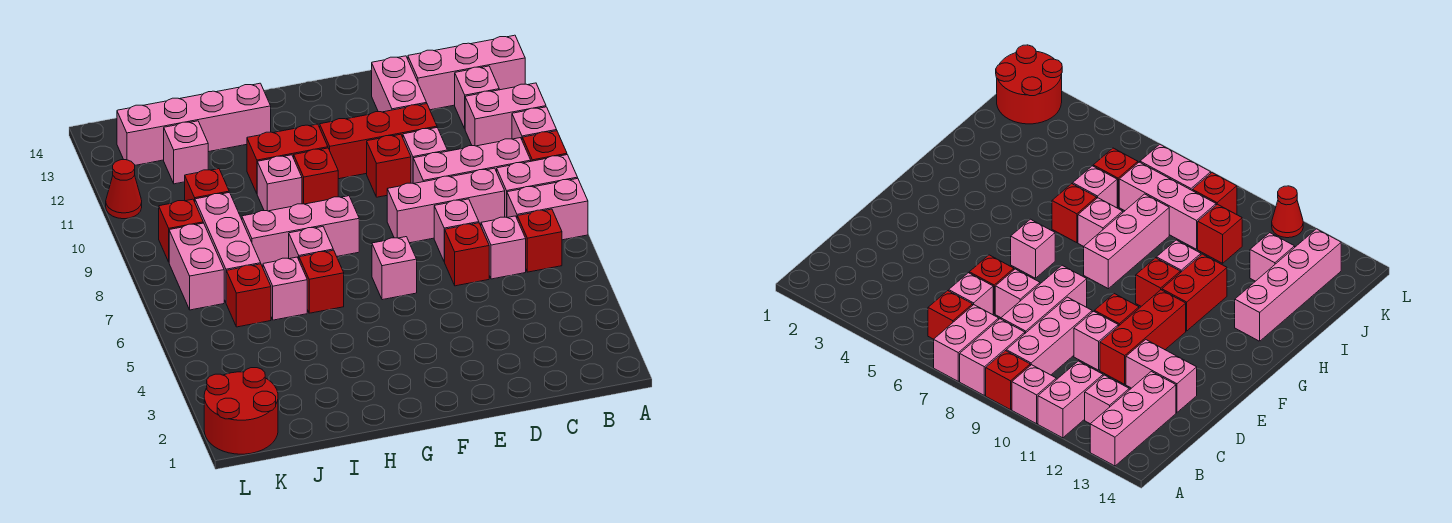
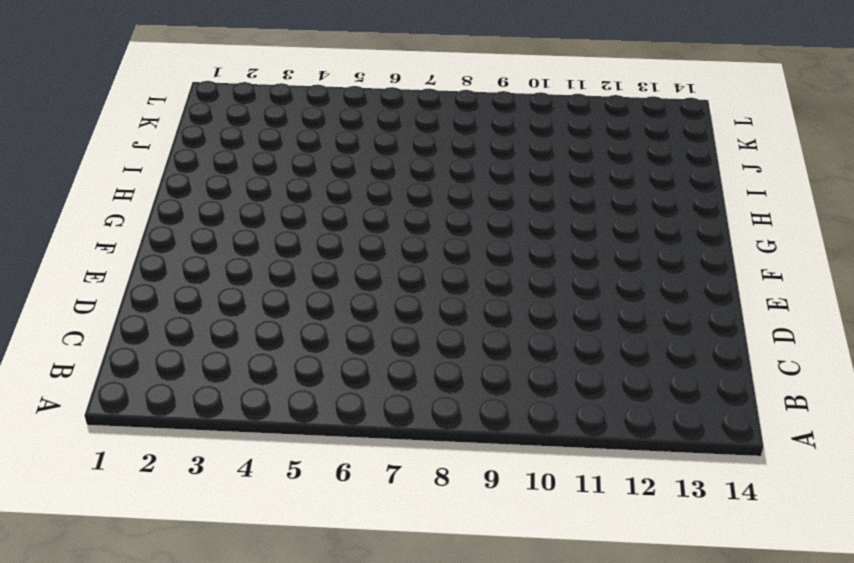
none -> pink brick A7:B7 level 1
none -> pink brick A8:B8 level 1
none -> red brick A9 level 1
none -> pink brick A10 level 1

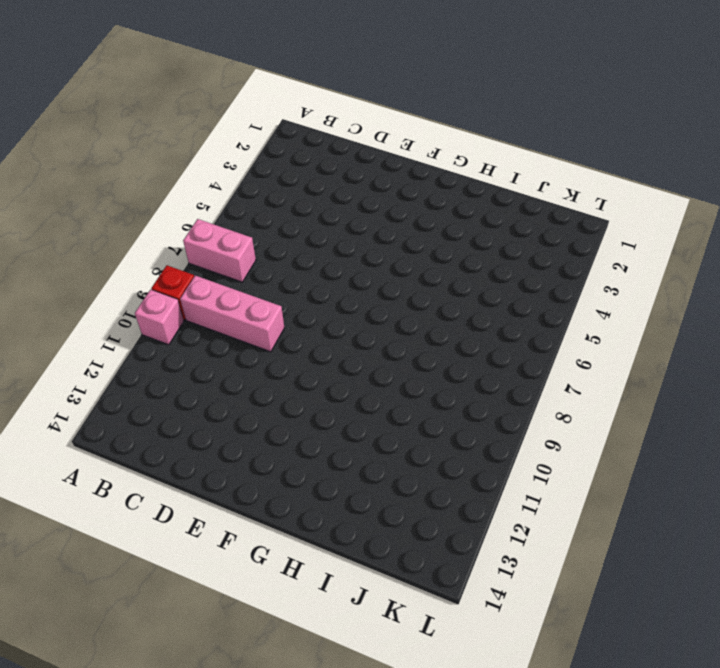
none -> pink brick A8:B8 level 1
none -> pink brick A11:B11 level 1
none -> pink brick A13:C13 level 1
none -> red brick B6 level 1

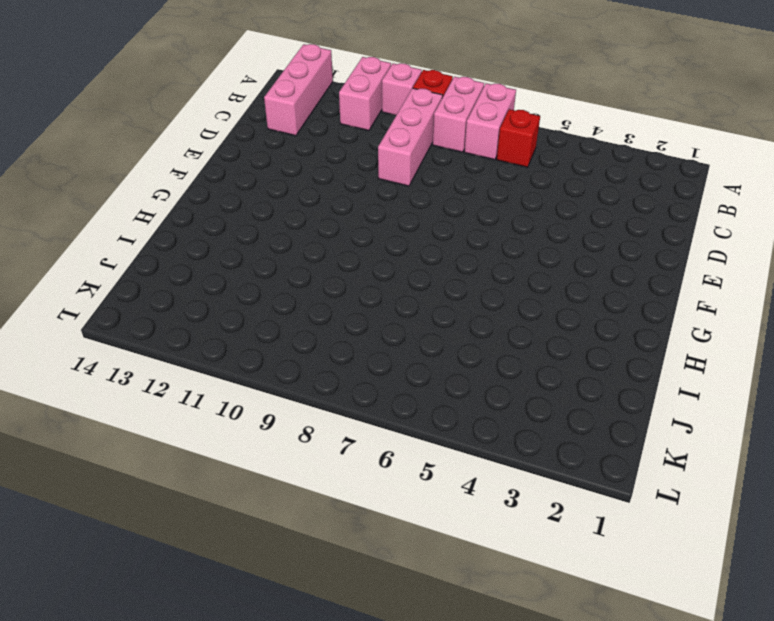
none -> pink brick B12 level 1
none -> pink brick C6 level 1
none -> pink brick C8:E8 level 1
none -> red brick D6 level 1

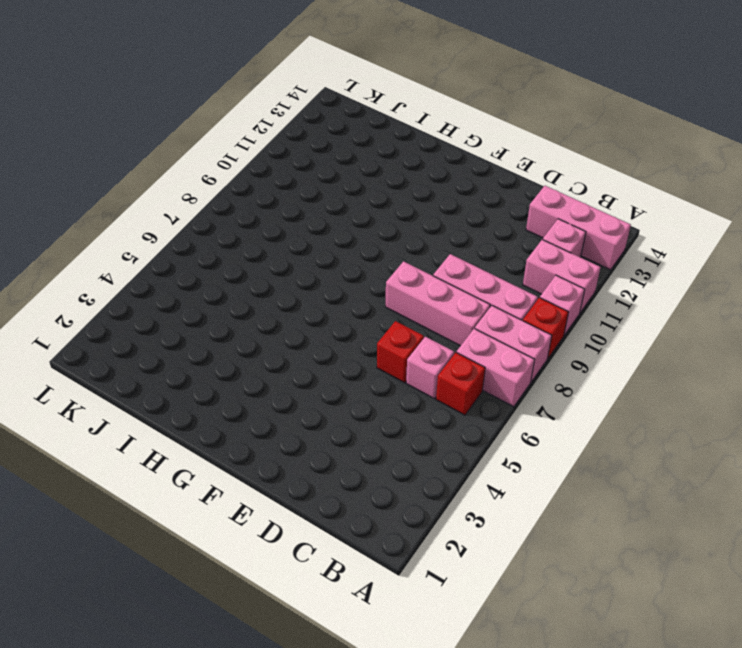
none -> pink brick D7 level 1
none -> pink brick D10 level 1
none -> red brick D11:F11 level 1
none -> pink brick D12:D13 level 1

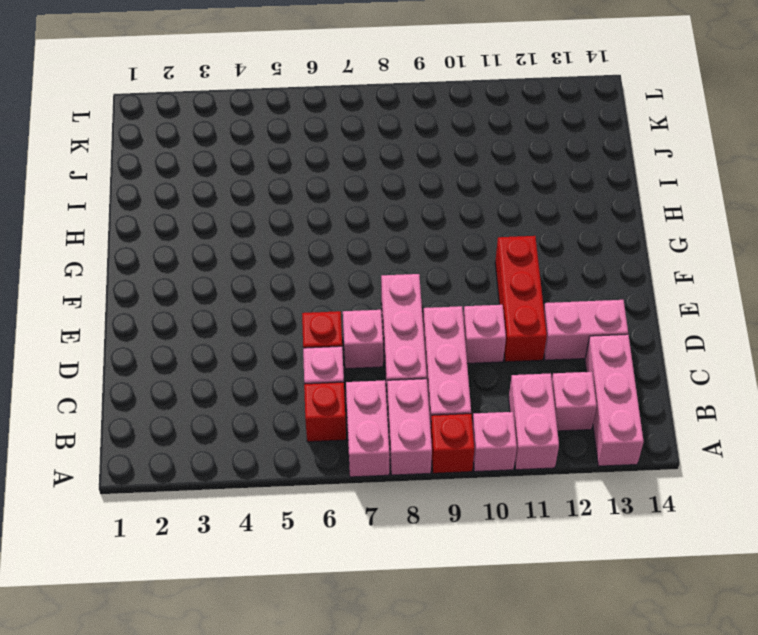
none -> red brick E10 level 1
none -> pink brick F6 level 1
none -> pink brick G8:I8 level 1
none -> red brick G10 level 1

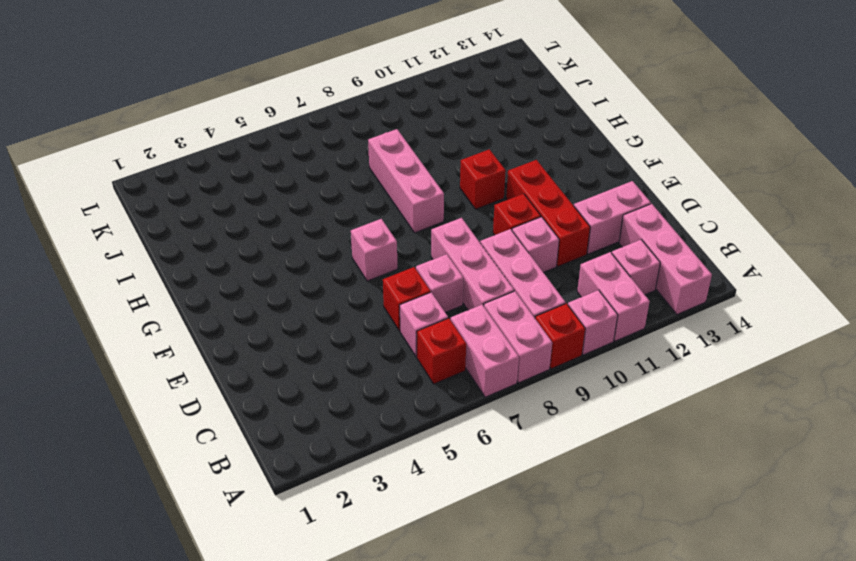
none -> red brick G11:H11 level 1
none -> red brick H6 level 1
none -> pink brick H7 level 1
none -> pink brick H10 level 1

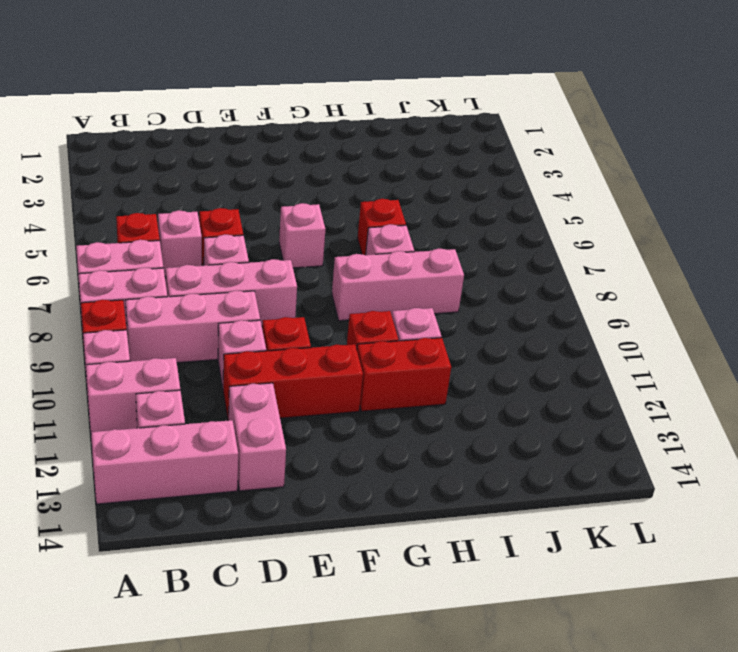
none -> pink brick H13:K13 level 1
none -> pink brick I6 level 1
none -> red brick J6 level 1
none -> pink brick J7:J9 level 1

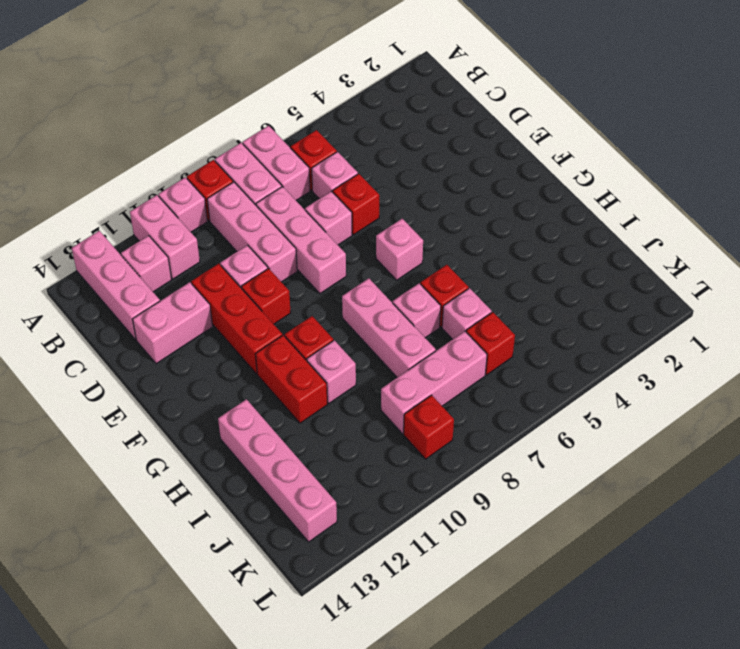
none -> red brick J10 level 1
none -> pink brick J12 level 1
none -> red round brick K1:L2 level 1
none -> pink brick K7:K8 level 1

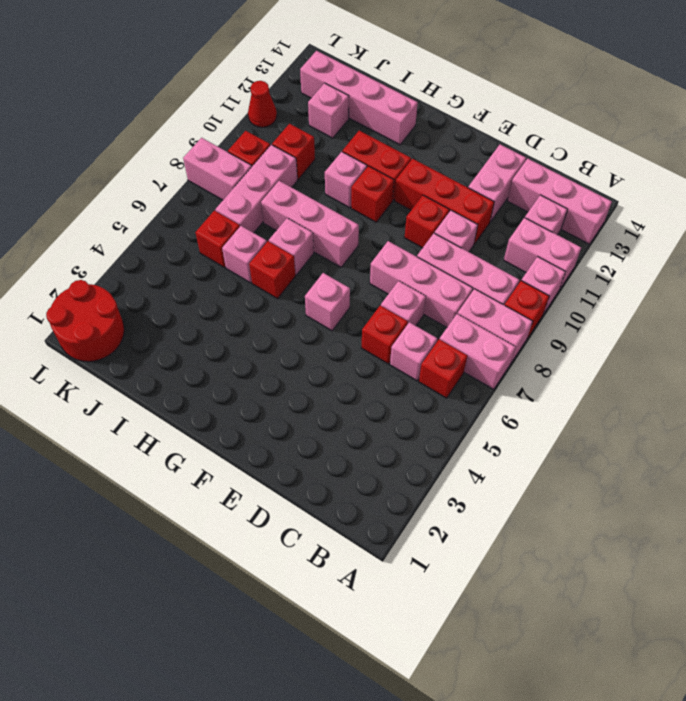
pink brick K8:L8 level 1 -> pink brick K7:K8 level 1

